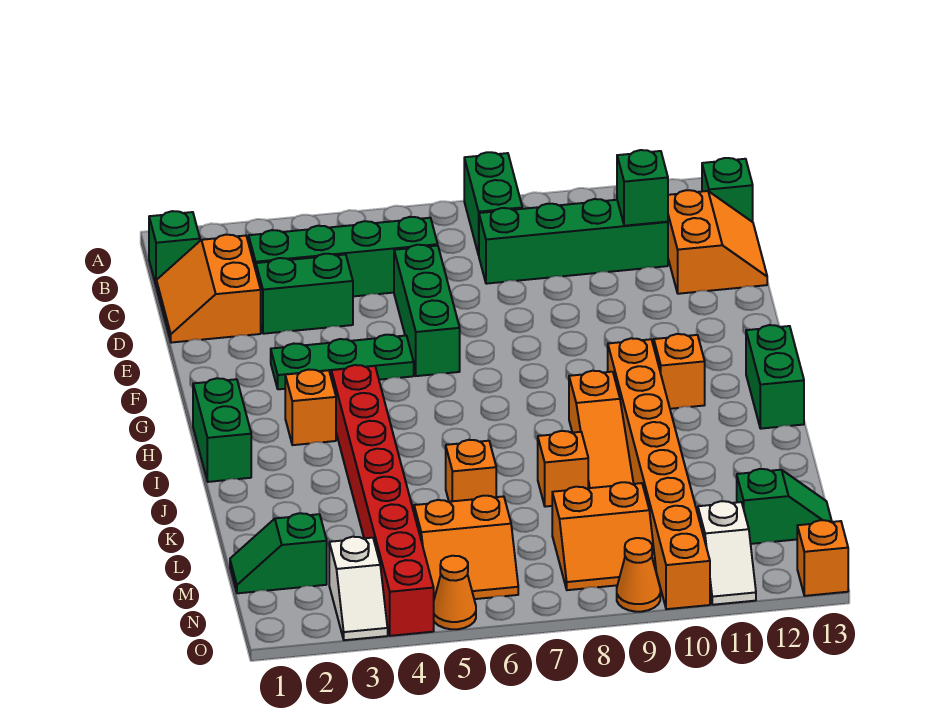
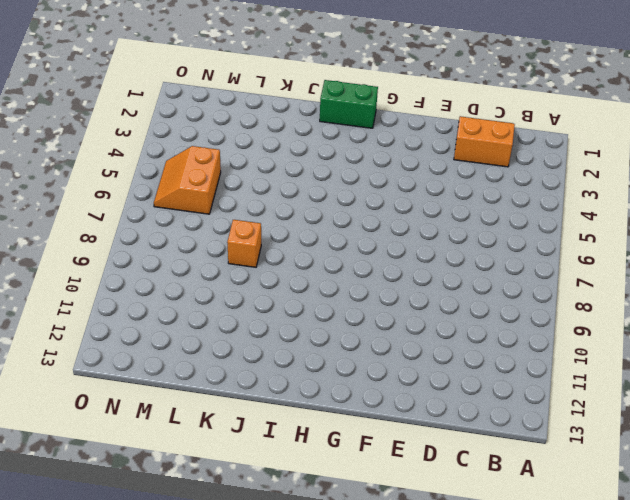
none -> green brick A8:B8 level 1
none -> green brick B1 level 1
none -> green brick B13 level 1

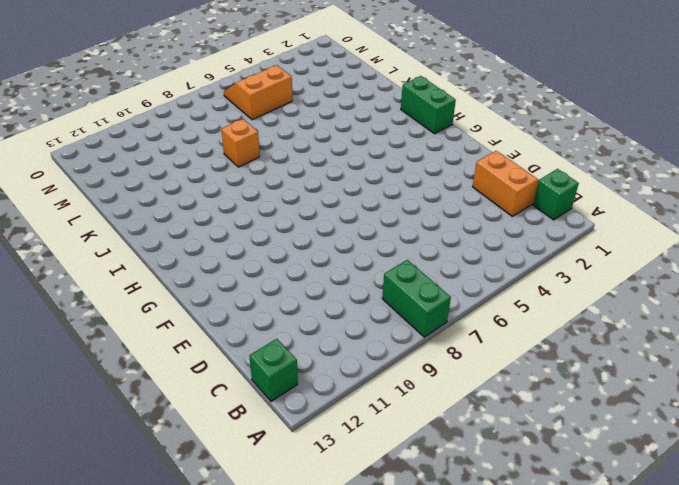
none -> green brick C3:C6 level 1
none -> green brick C8:C11 level 1
none -> orange slope C12:D13 level 1 top 12

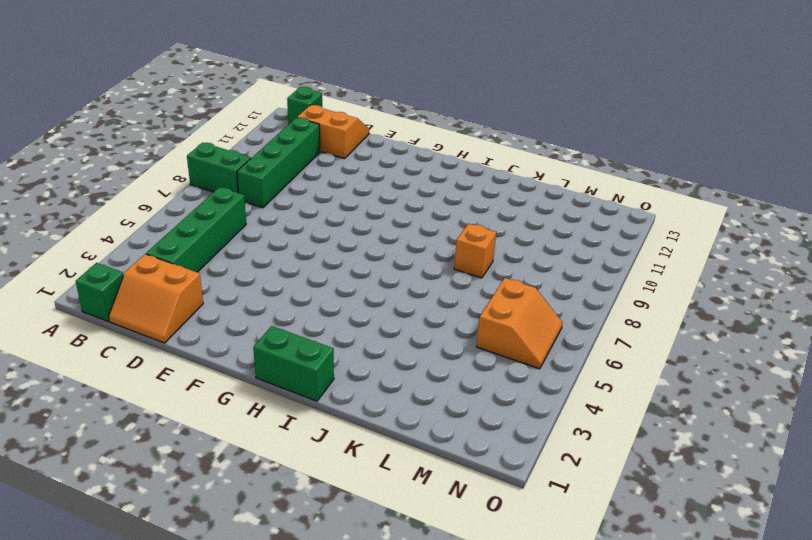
none -> green brick D3:D4 level 1
none -> green brick D6:F6 level 1
none -> green plate F3:F5 level 1

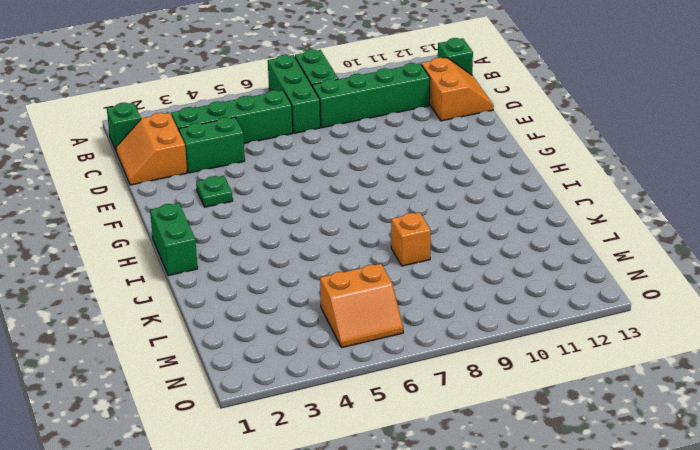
green brick A7:C7 level 1 -> green brick D6:F6 level 1
green plate F3 level 1 -> green plate F3:F5 level 1
none -> orange brick H3 level 1
none -> red brick H4:O4 level 1
none -> orange brick H10:O10 level 1

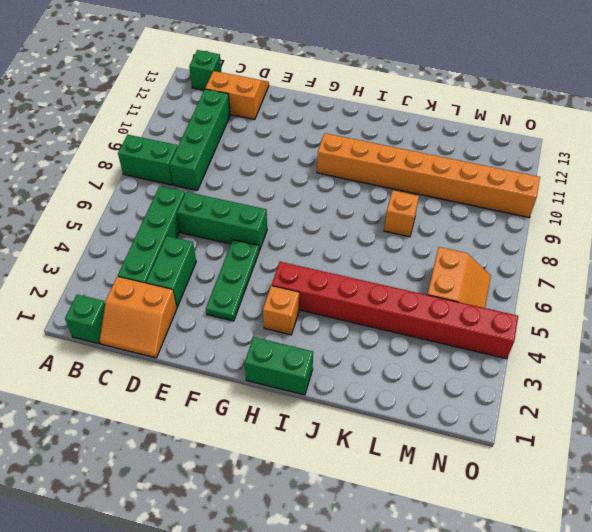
none -> orange brick H11 level 1
none -> green brick H13:I13 level 1
none -> orange slope I9:K9 level 1 top I

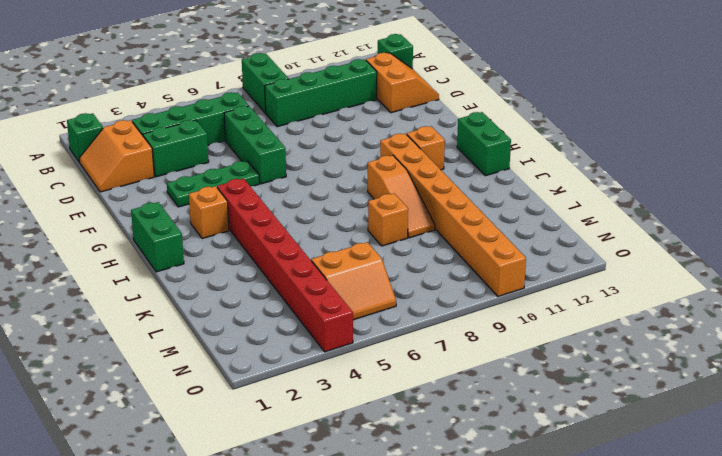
none -> orange brick K6 level 1
none -> green slope M1:M2 level 1 top 2
none -> orange slope M8:N9 level 1 top M

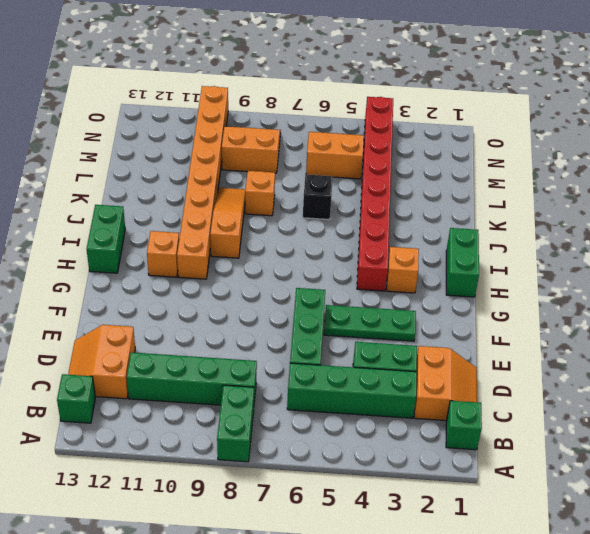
black brick K6 level 1 -> orange brick K6 level 1
none -> green slope M1:M2 level 1 top 2
none -> green slope M12:M13 level 1 top 12
none -> white slope N3:O3 level 1 top N

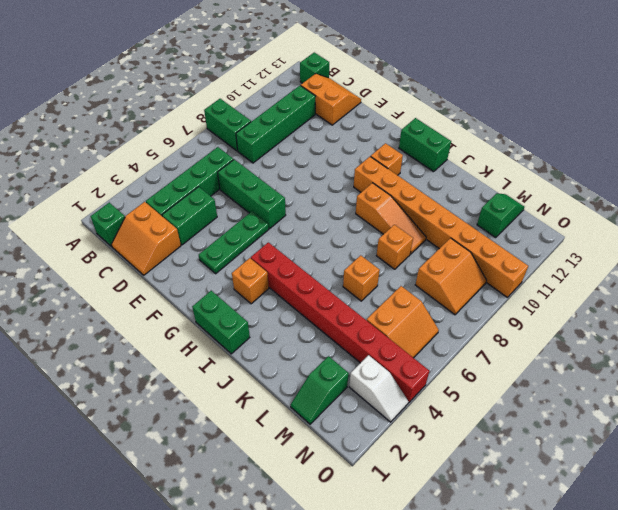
none -> white slope N11:O11 level 1 top N
none -> orange cone O5 level 1
none -> orange cone O9 level 1

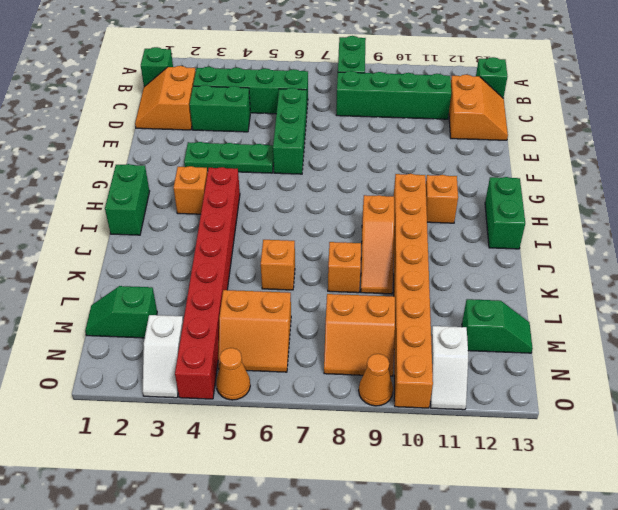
none -> orange brick O13 level 1
none -> green brick C11 level 2

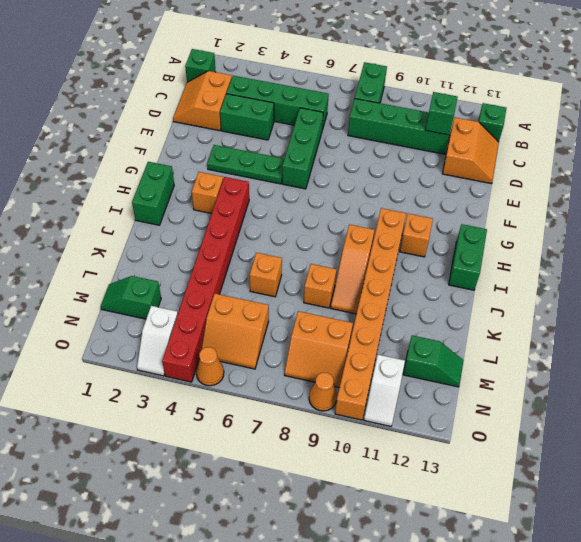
none -> orange brick O13 level 1

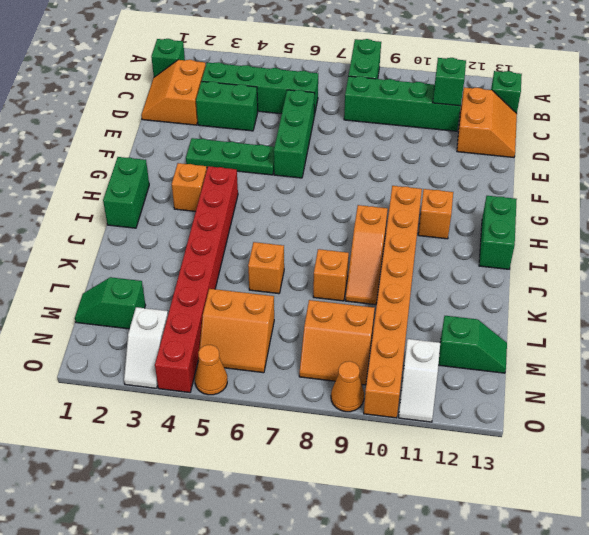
none -> orange brick O13 level 1

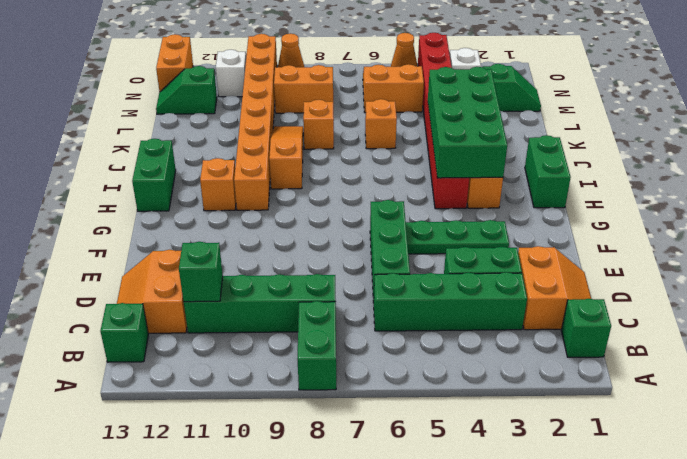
green brick H3:K4 level 2 -> none
orange brick N13:O13 level 1 -> orange brick O13 level 1

